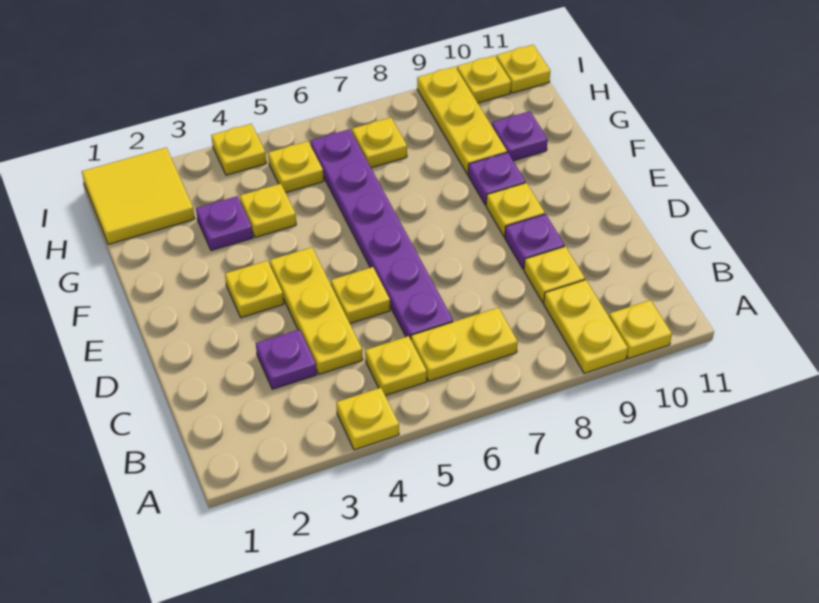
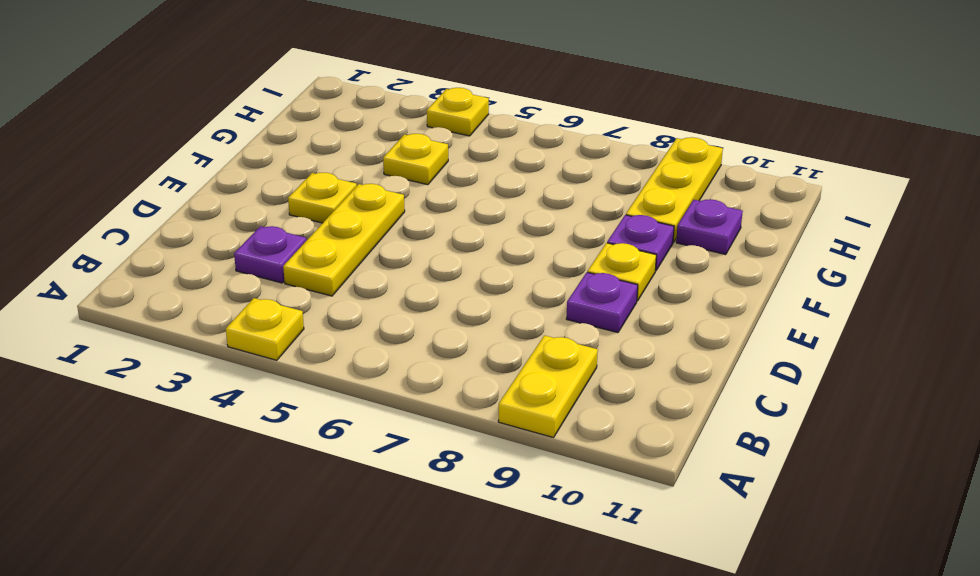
none -> yellow plate A10 level 1
none -> yellow plate B5 level 1
none -> yellow plate B6:B7 level 1

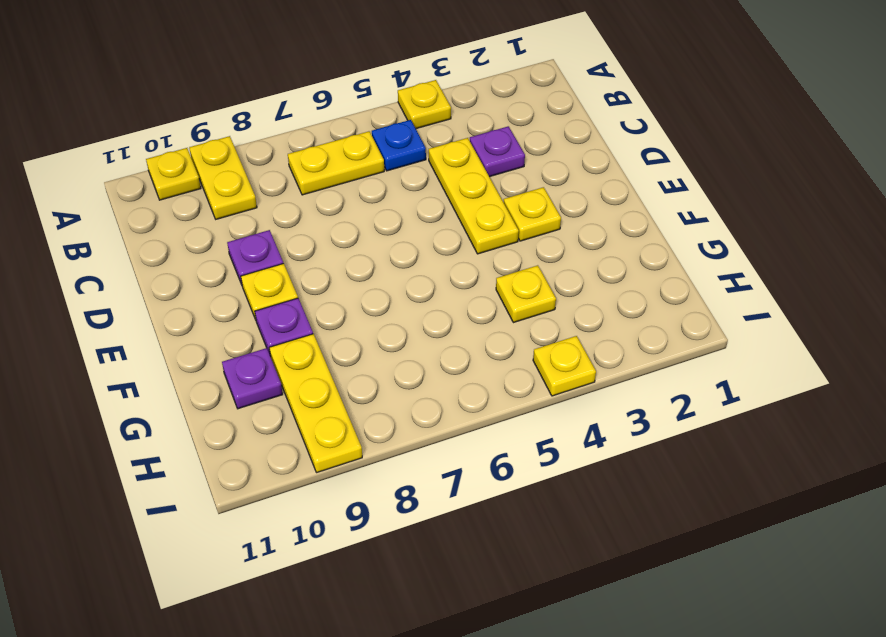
blue plate B5 level 1 -> yellow plate B5 level 1
none -> purple plate C6:H6 level 1
none -> yellow plate C9 level 1
none -> yellow plate D5 level 1

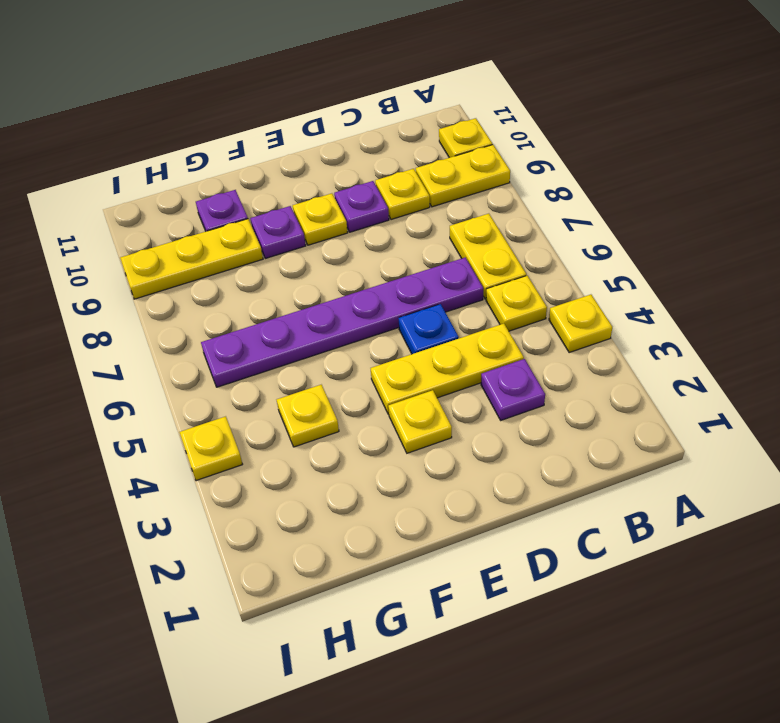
blue plate D5 level 1 -> yellow plate D5 level 1
none -> purple plate G3 level 1
none -> yellow tile H1:I2 level 1
none -> yellow plate H5 level 1

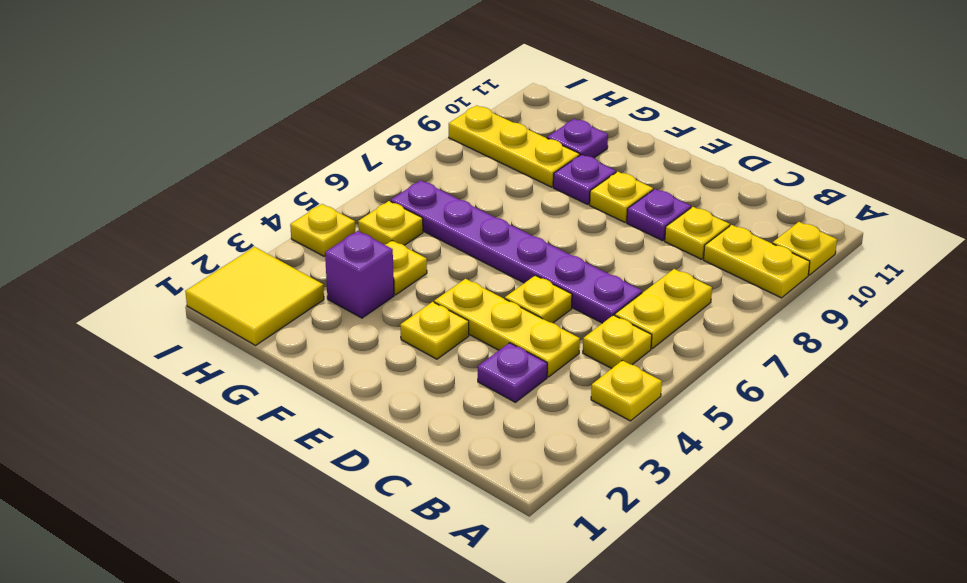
purple brick G3 level 1 -> purple plate G3 level 1
none -> yellow plate H7 level 1
none -> yellow plate I10 level 1
none -> yellow plate I11 level 1

